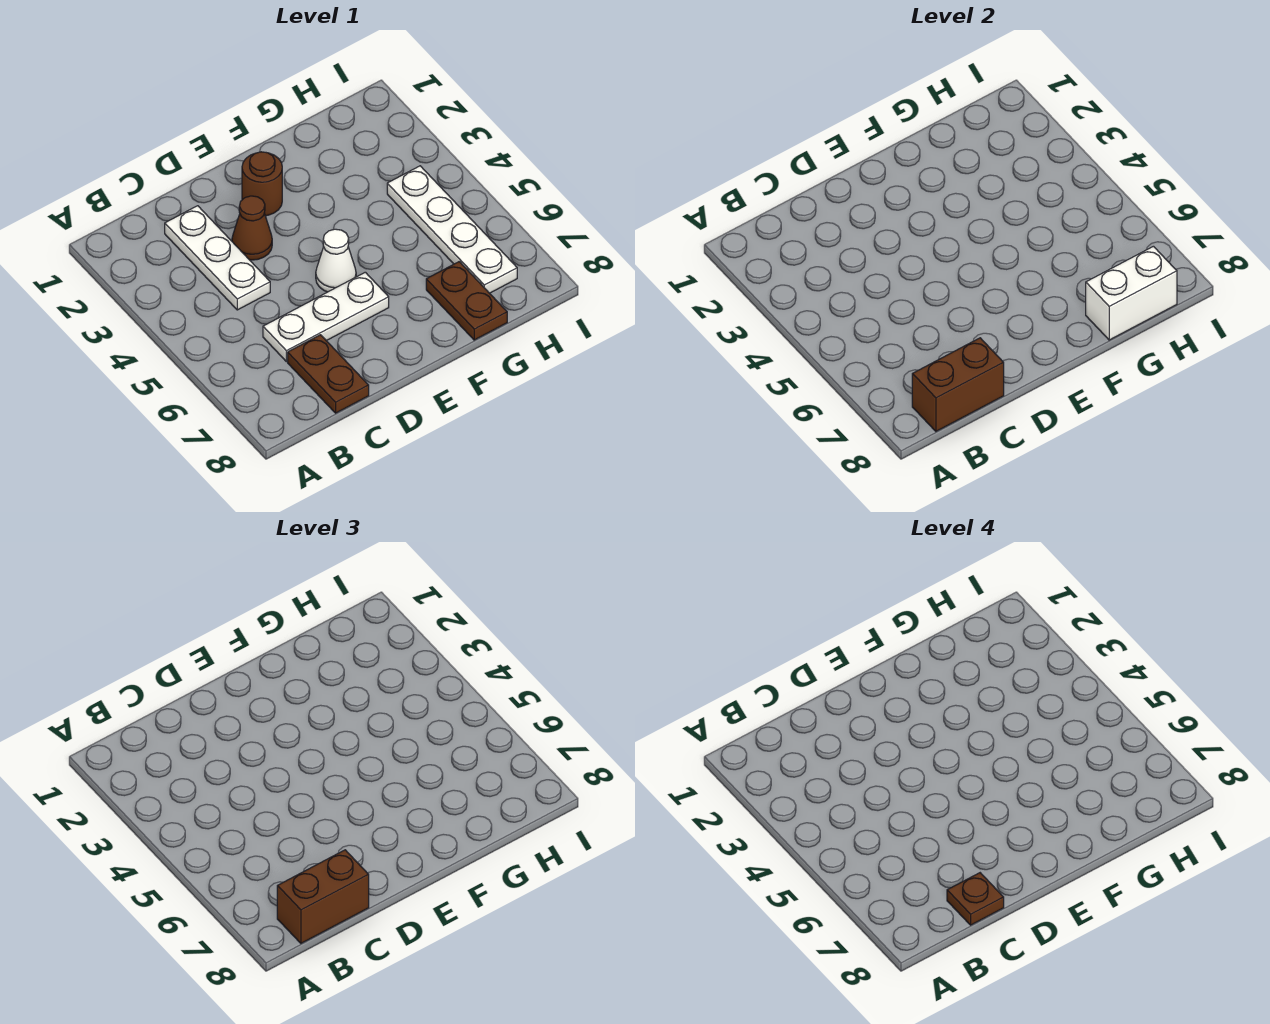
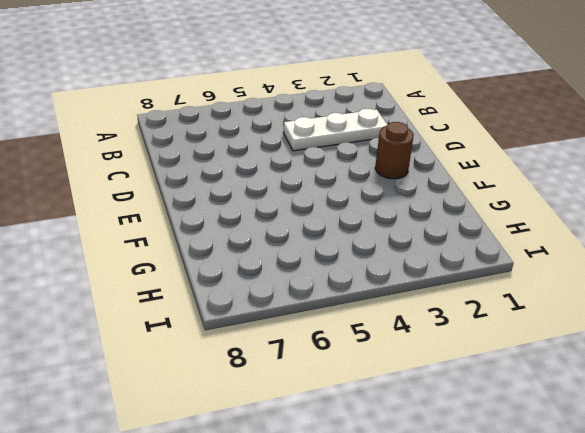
none -> white plate C6:E6 level 1
none -> brown plate C7:C8 level 1
none -> brown cone D3 level 1

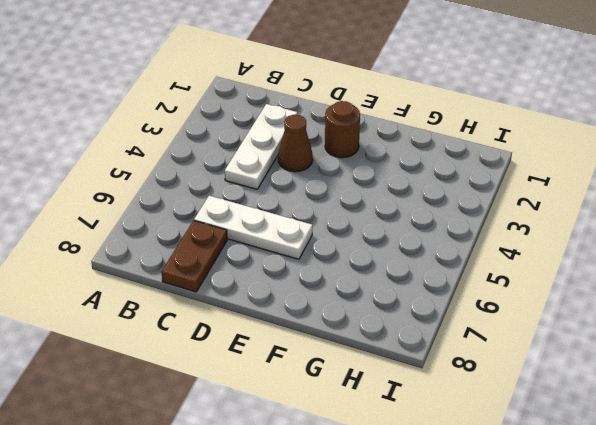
none -> white cone E5 level 1
none -> brown plate G7:G8 level 1
none -> white plate H4:H7 level 1

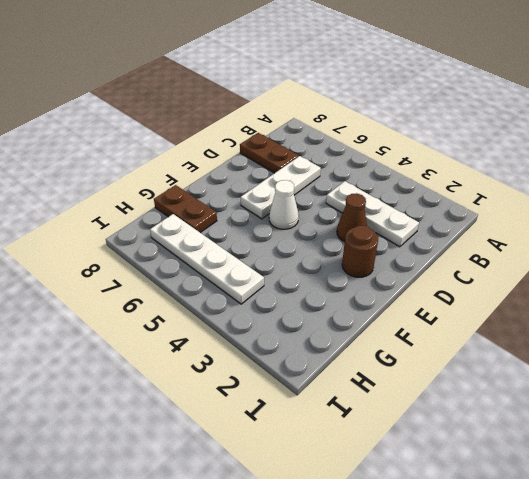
none -> brown brick B8:C8 level 2
none -> white brick G8:H8 level 2
none -> brown brick B8:C8 level 3

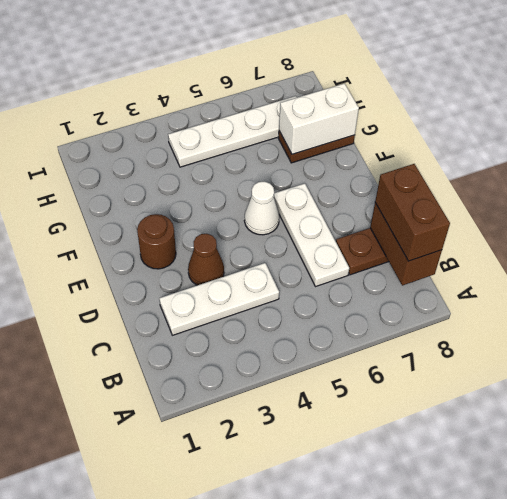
white brick G7:G8 level 2 -> white brick G8:H8 level 2
none -> brown plate C8 level 4

